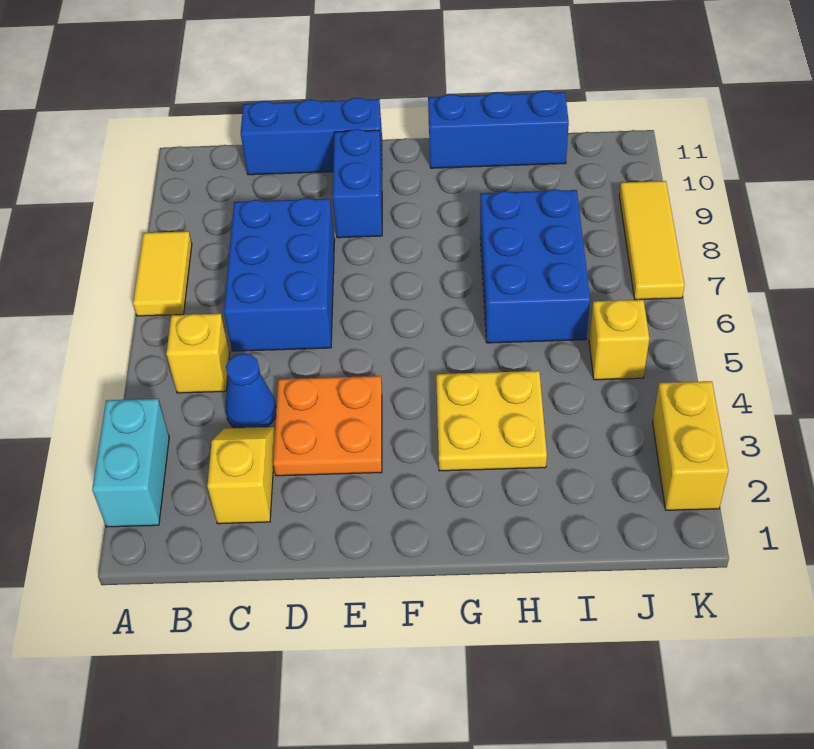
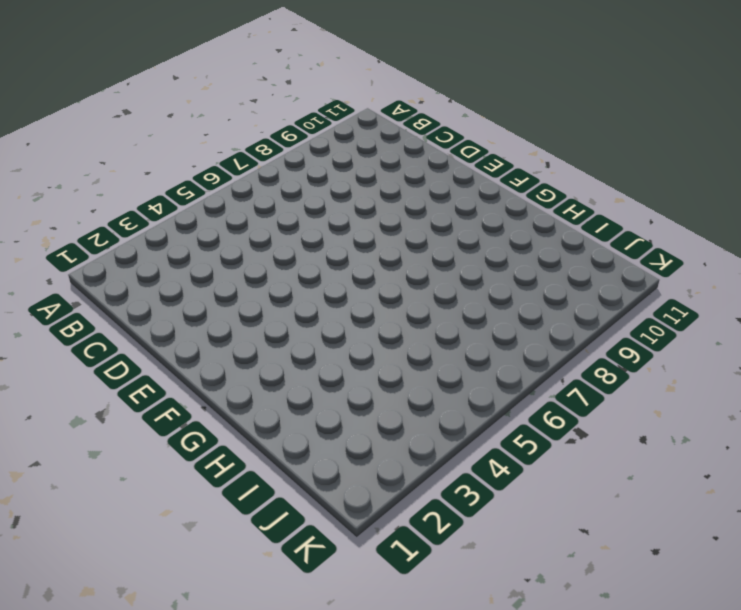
none -> cyan brick A2:A3 level 1
none -> yellow tile A7:A8 level 1
none -> yellow brick B5 level 1

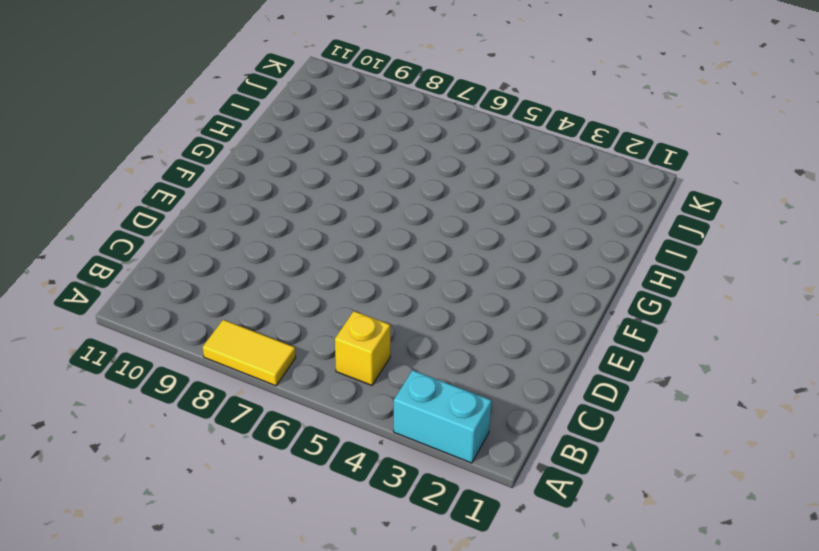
none -> yellow slope C2:C3 level 1 top 2
none -> blue cone C4 level 1
none -> blue brick C6:D8 level 1

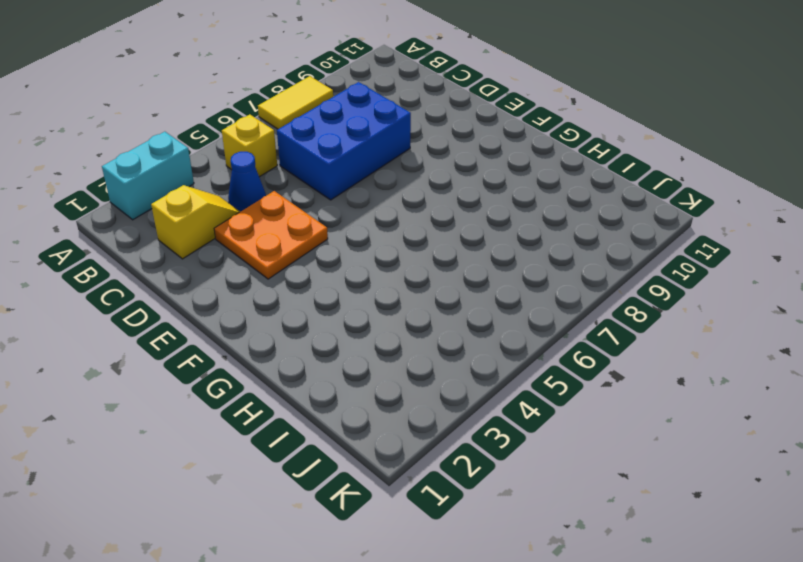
none -> blue brick C11:E11 level 1
none -> blue brick E9:E10 level 1
none -> yellow plate G3:H4 level 1

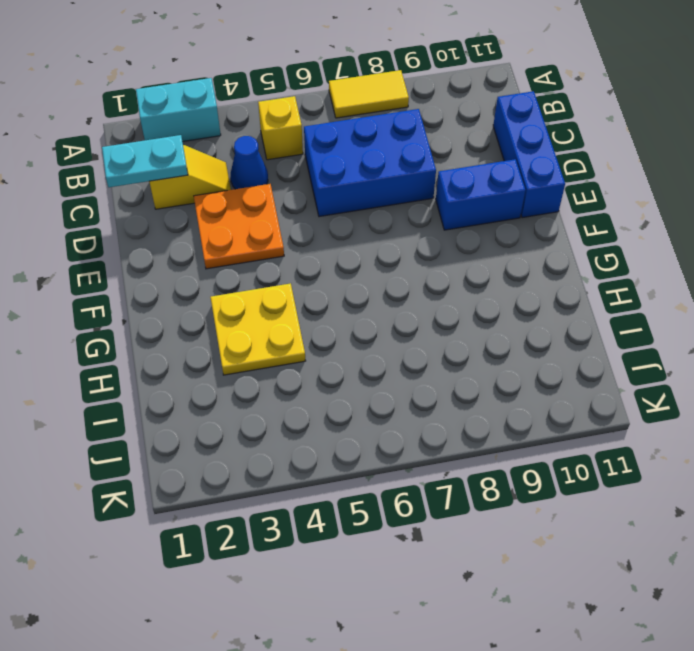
cyan plate C1:C2 level 2 -> none
none -> blue brick G11:I11 level 1
none -> blue brick H6:I8 level 1
none -> yellow brick J5 level 1

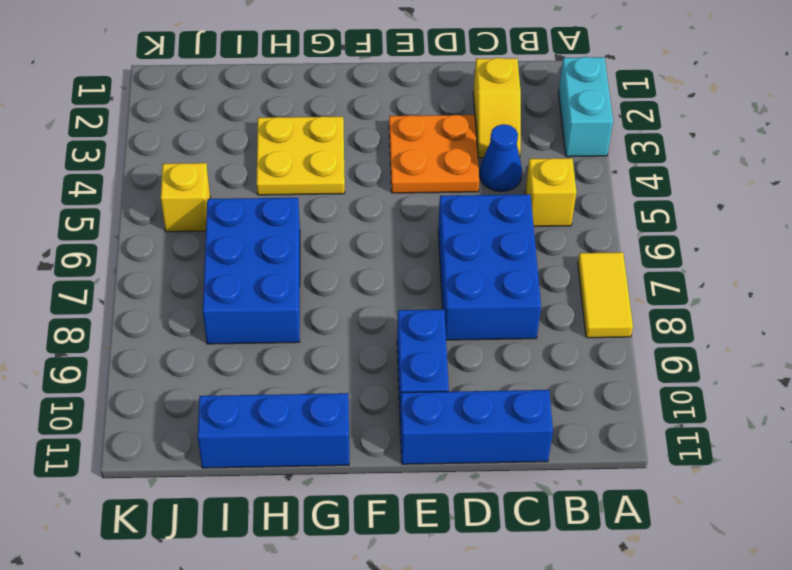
none -> yellow brick K2:K3 level 1
none -> yellow tile K7:K9 level 1

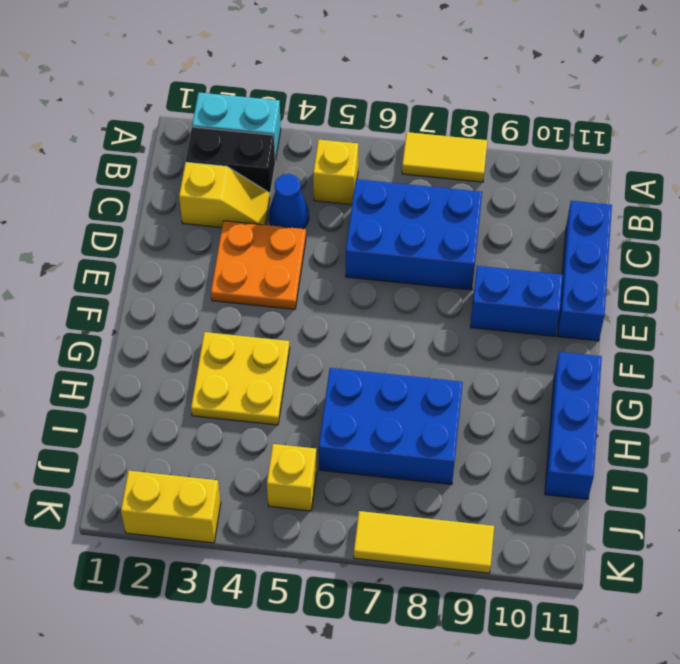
black brick B2:B3 level 1 -> none

